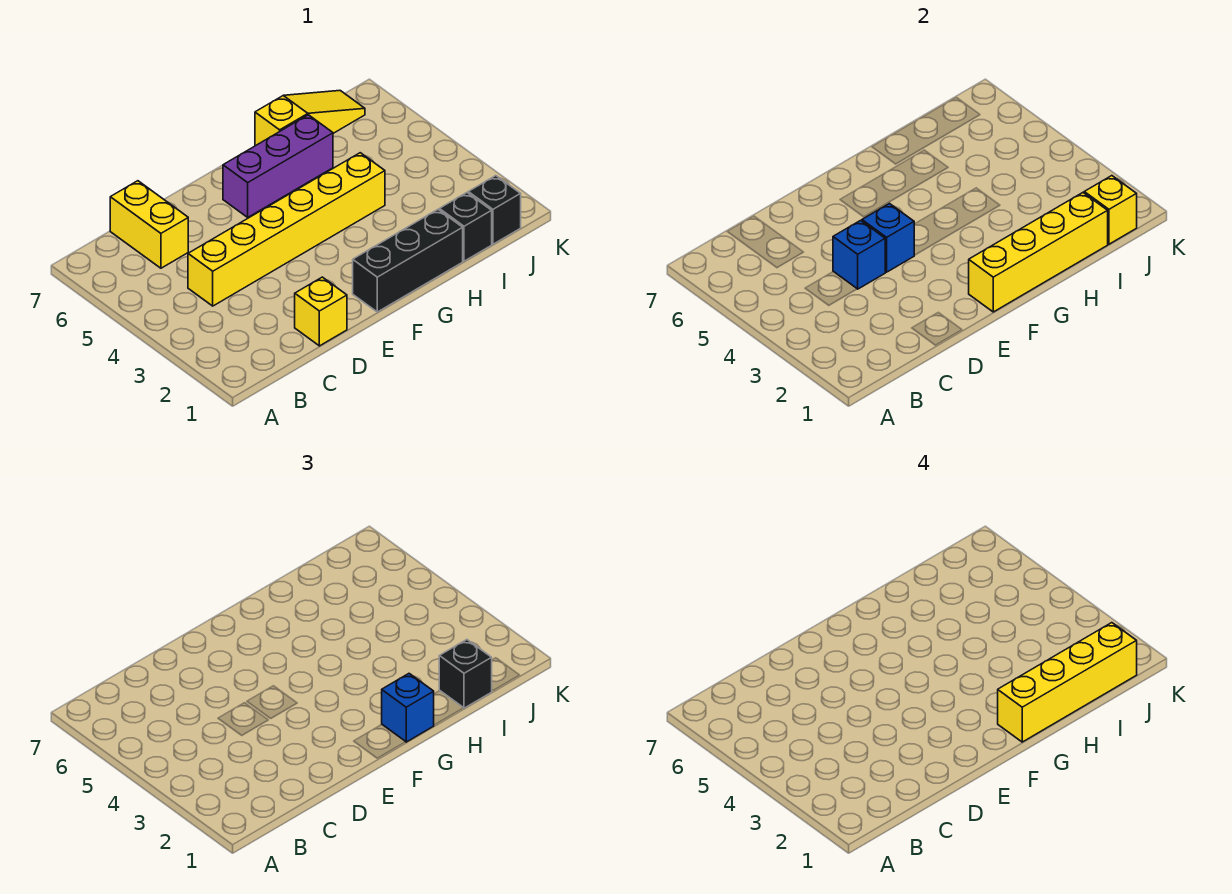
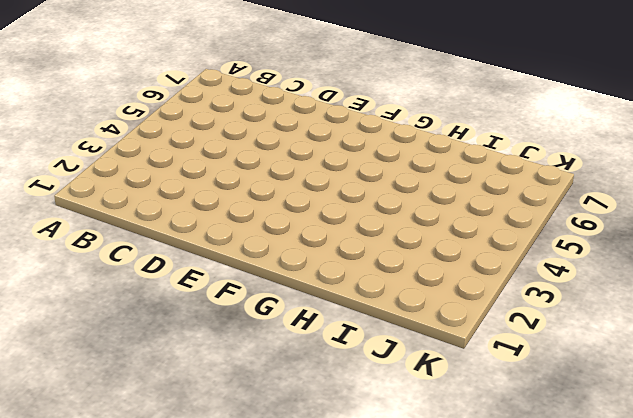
none -> yellow brick C4:H4 level 1
none -> yellow brick C6:C7 level 1
none -> yellow brick D1 level 1

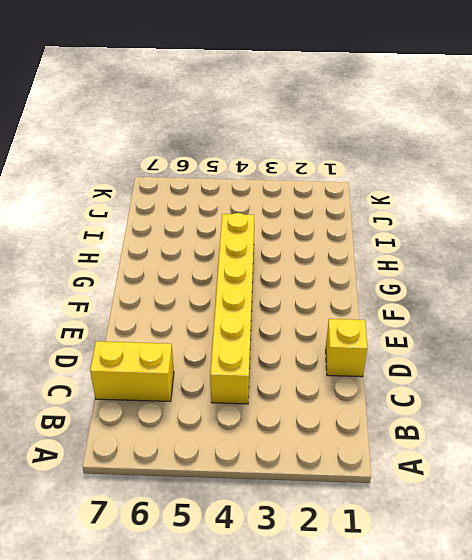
none -> black brick F1:H1 level 1
none -> purple brick F6:H6 level 1
none -> yellow slope H7:J7 level 1 top H

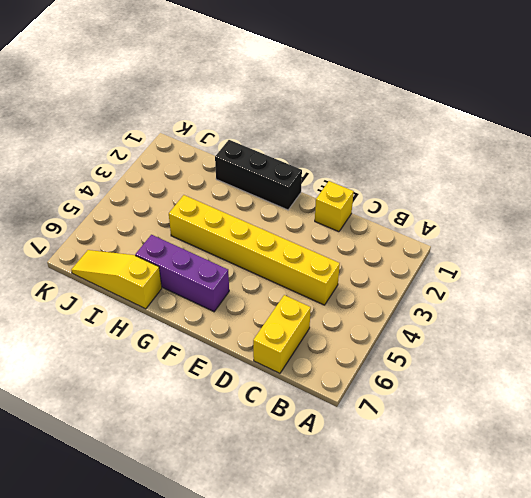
none -> black brick I1 level 1
none -> black brick J1 level 1
none -> blue brick D4 level 2

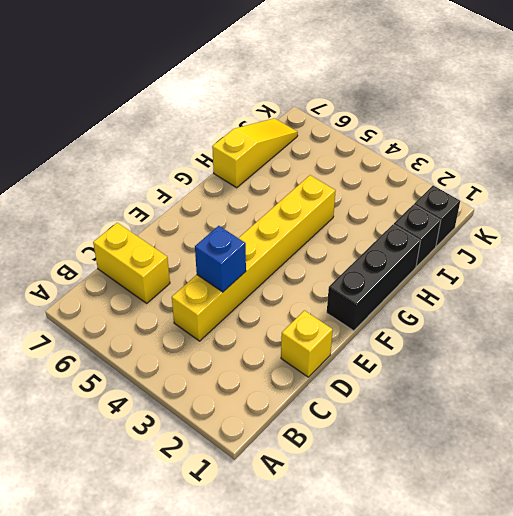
none -> purple brick F6:H6 level 1
none -> blue brick E4 level 2
none -> yellow brick F1:I1 level 2

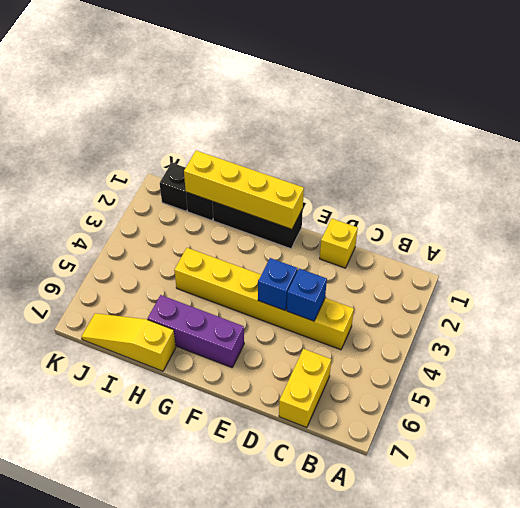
none -> yellow brick J1 level 2
none -> blue brick G1 level 3
none -> black brick I1 level 3

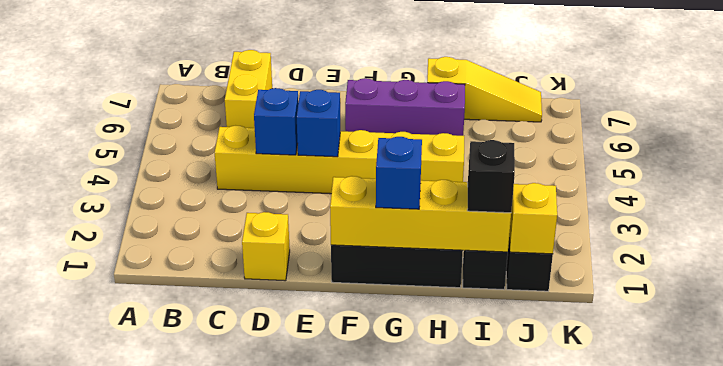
none -> yellow brick G1:J1 level 4

